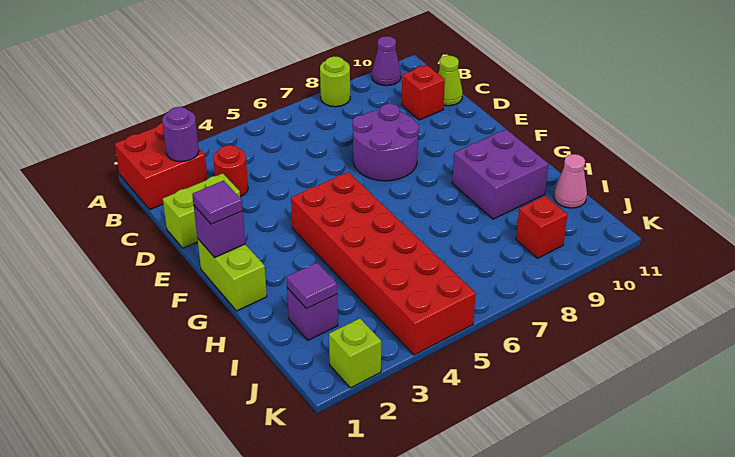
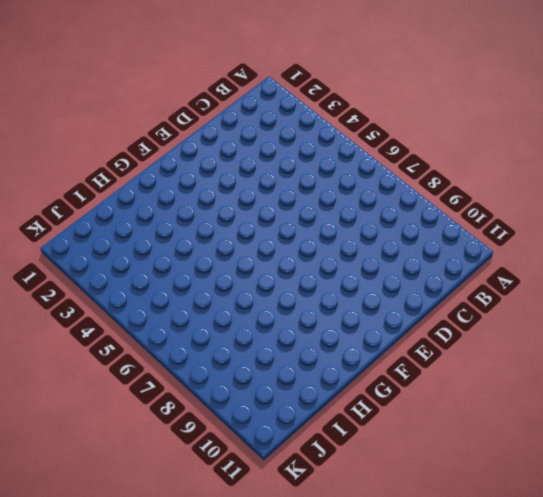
none -> red brick A1:B2 level 1
none -> lime round brick A8 level 1
none -> purple cone A10 level 1

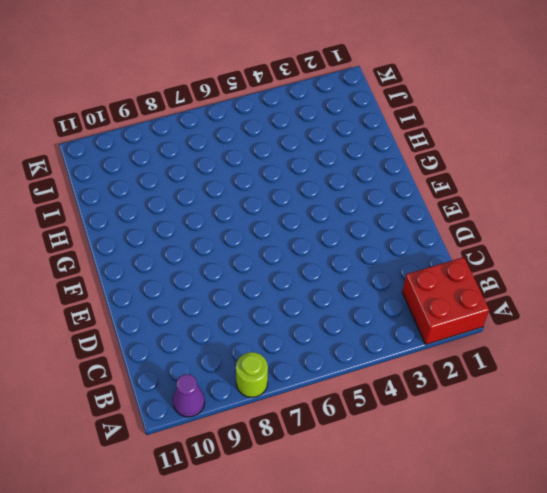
none -> red round brick C3 level 1
none -> red brick C10 level 1
none -> lime cone C11 level 1

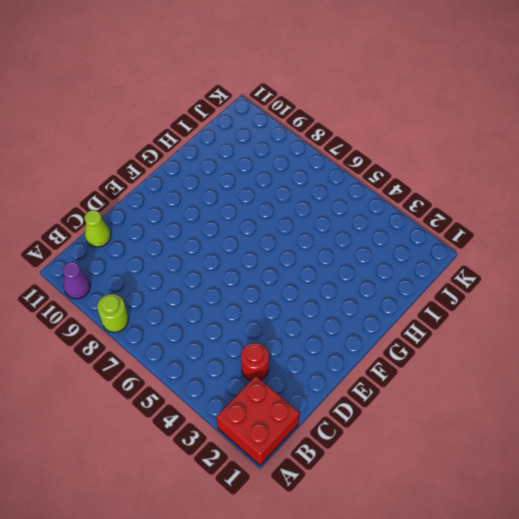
none -> red brick C10 level 1
none -> lime brick D1:D2 level 1
none -> purple round brick D7:E8 level 1

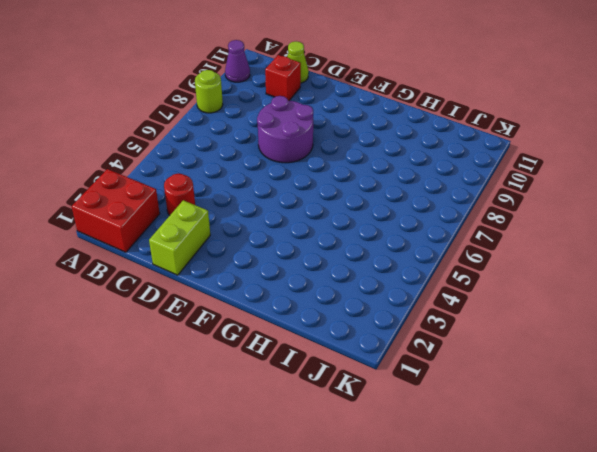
none -> lime brick F1:G1 level 1
none -> red brick F4:K5 level 1
none -> purple brick G9:H10 level 1

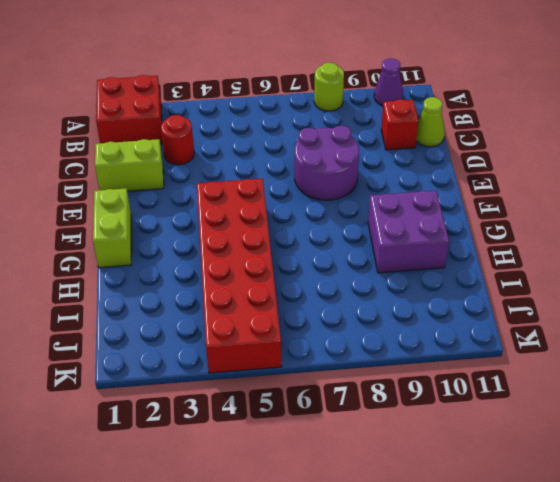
none -> purple brick I2 level 1
none -> pink cone I11 level 1
none -> red brick J9 level 1

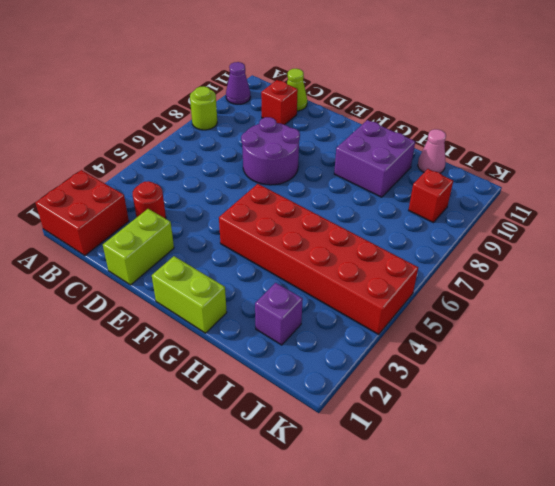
none -> lime brick K2 level 1
none -> purple round brick B2 level 2
none -> purple brick F1 level 2

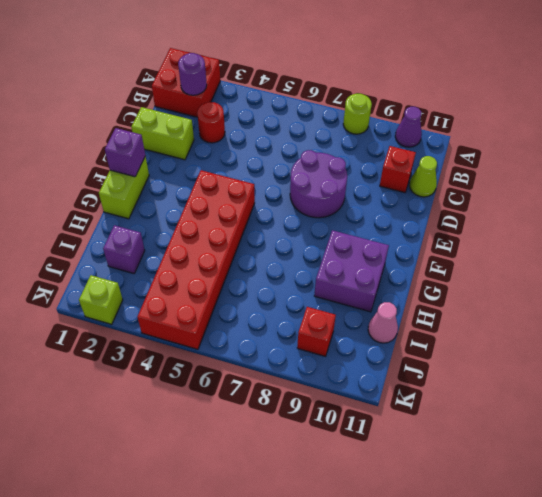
none -> purple tile I2 level 2
none -> purple tile F1 level 3

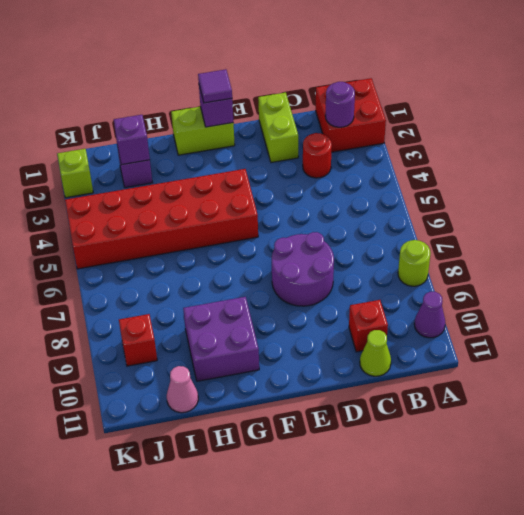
purple brick I2 level 2 -> purple tile I2 level 2

